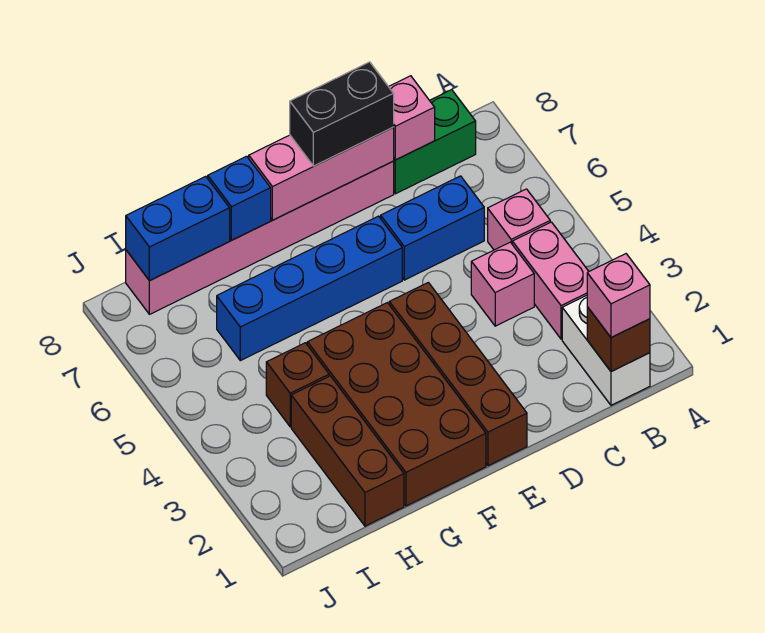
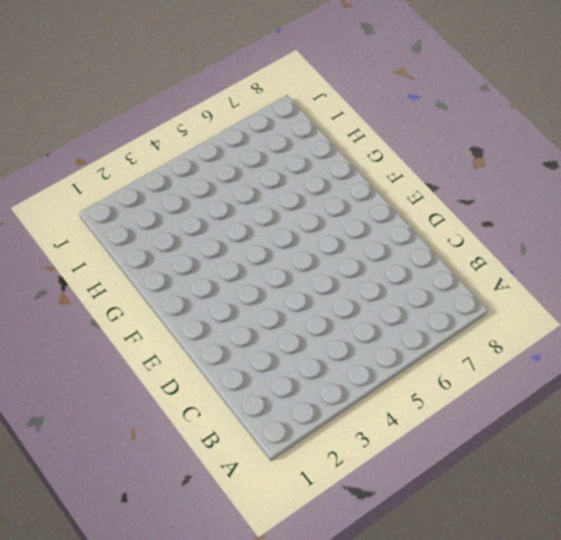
none -> white brick B1:B2 level 1
none -> pink brick B3:B4 level 1
none -> pink brick B5 level 1

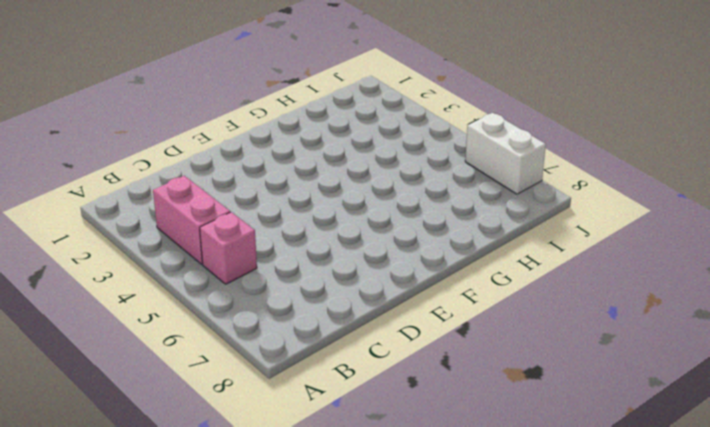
white brick J6:J7 level 1 -> white brick B1:B2 level 1
none -> green brick B8:C8 level 1
none -> pink brick C4 level 1
none -> blue brick C6:D6 level 1

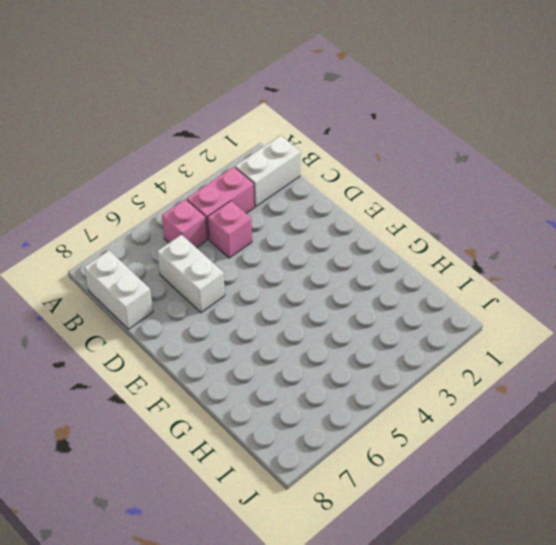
white brick B8:C8 level 1 -> green brick B8:C8 level 1
white brick C6:D6 level 1 -> blue brick C6:D6 level 1
none -> pink brick D8:I8 level 1
none -> brown brick E1:E4 level 1
none -> blue brick E6:H6 level 1

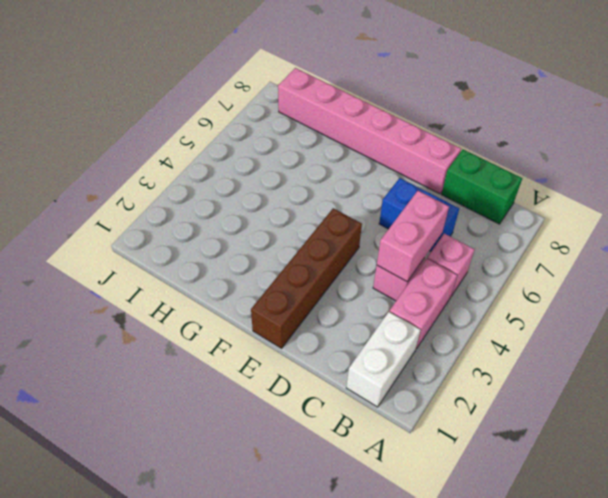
pink brick C4:C5 level 2 -> none
none -> blue brick E6:H6 level 1
none -> brown brick F1:G4 level 1
none -> brown brick H1:H3 level 1

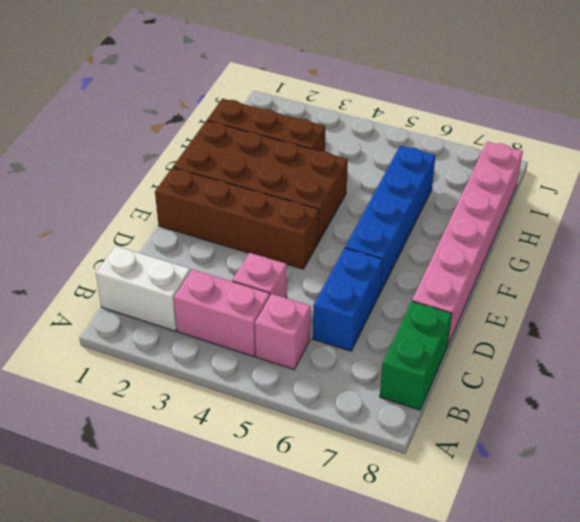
none -> brown brick H4 level 1
none -> brown brick B1 level 2
none -> pink brick C8 level 2

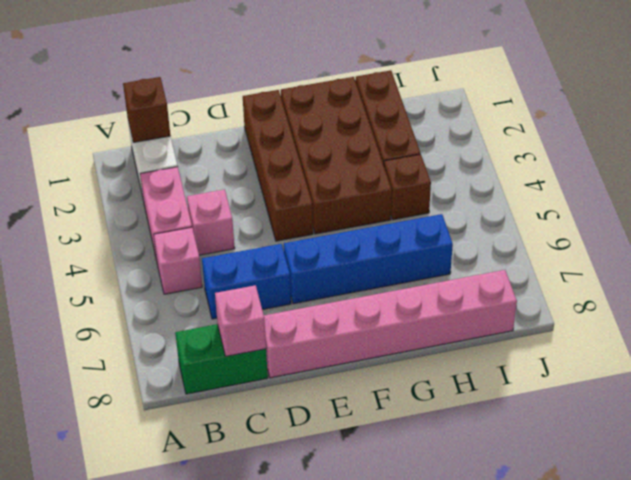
none -> pink brick D8:F8 level 2
none -> blue brick G8 level 2
none -> blue brick H8:I8 level 2

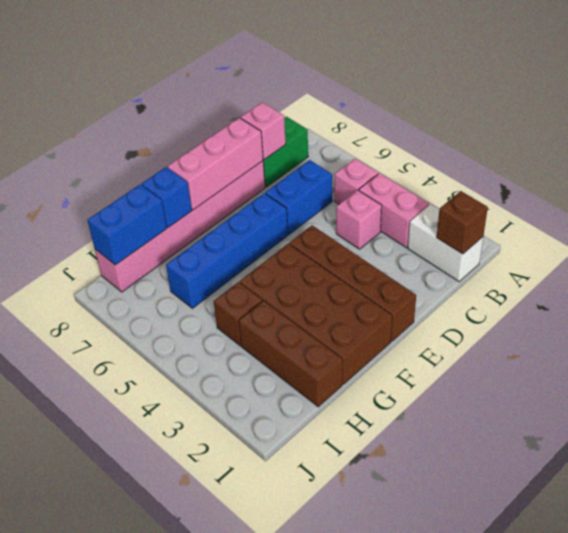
none -> pink brick B1 level 3
none -> black brick D8:E8 level 3

